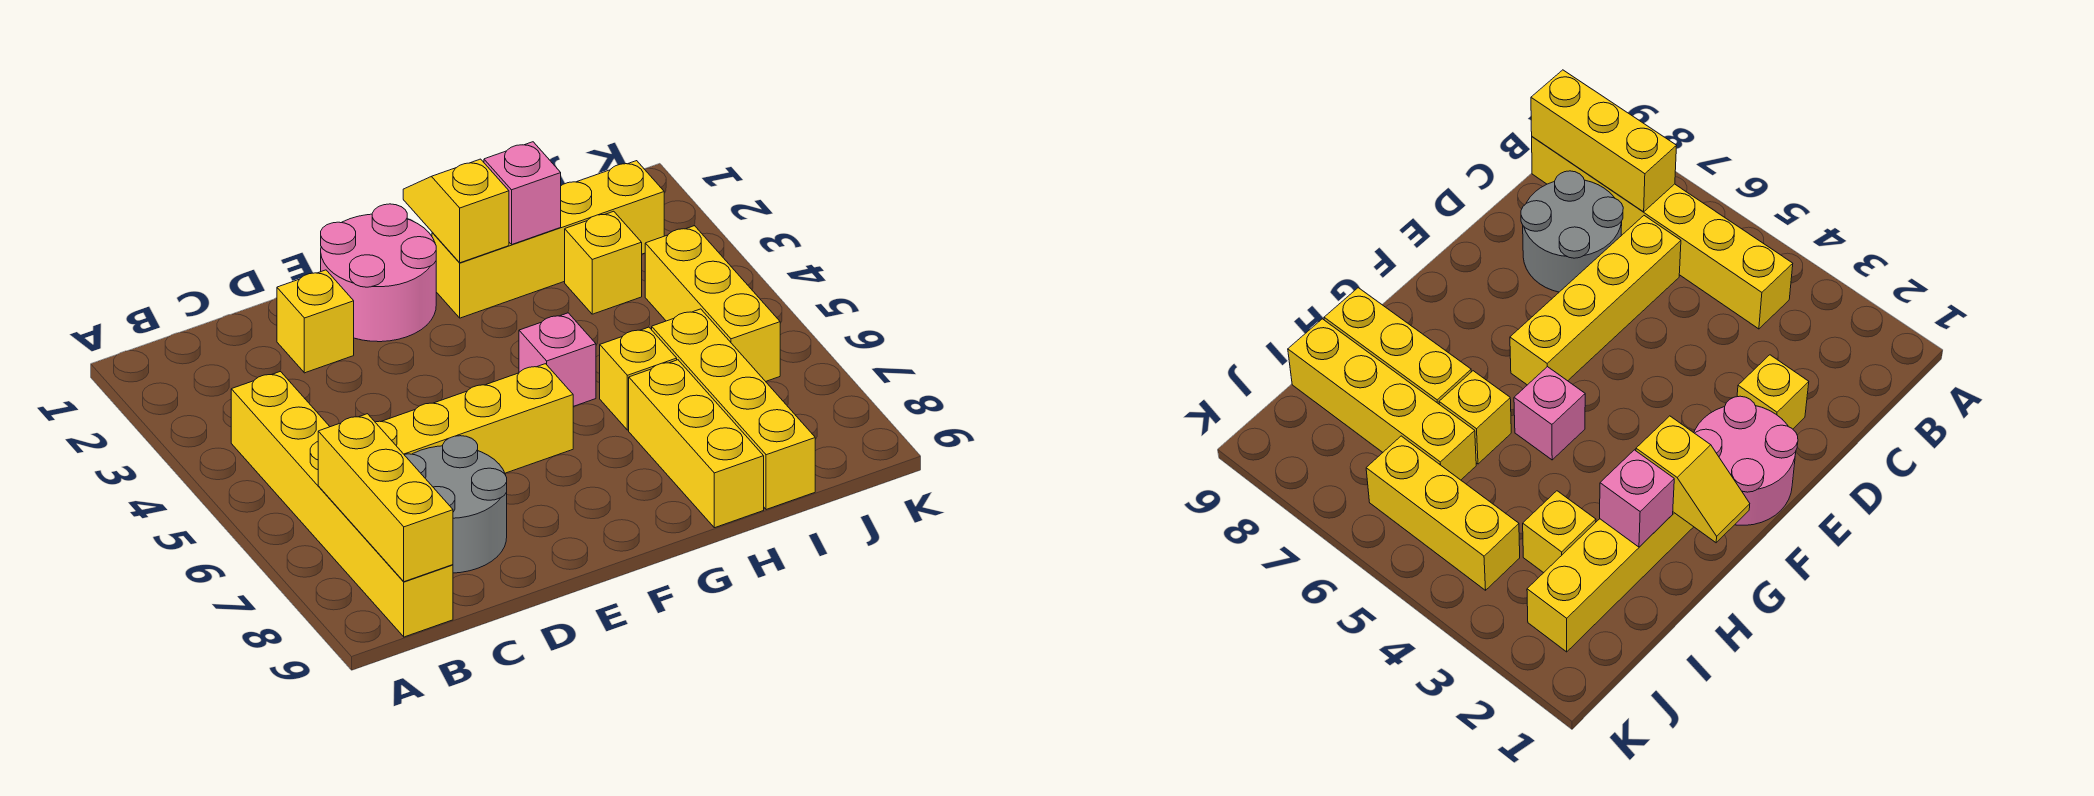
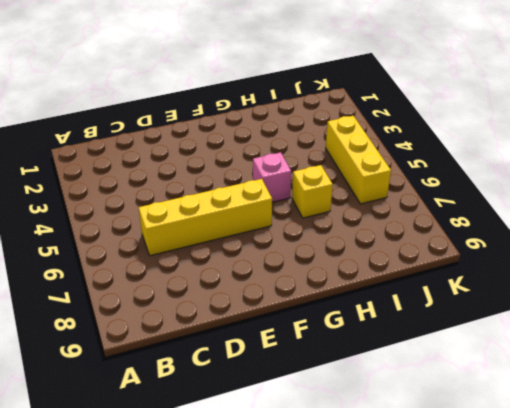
none -> yellow brick B4:B9 level 1
none -> grey round brick C7:D8 level 1
none -> yellow brick D2 level 1

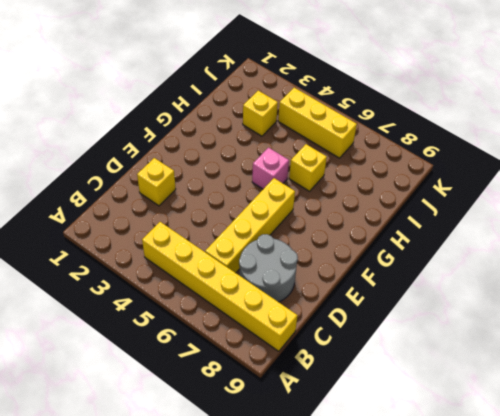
none -> pink round brick E1:F2 level 1
none -> yellow brick G2:J2 level 1
none -> yellow brick H7:H9 level 1

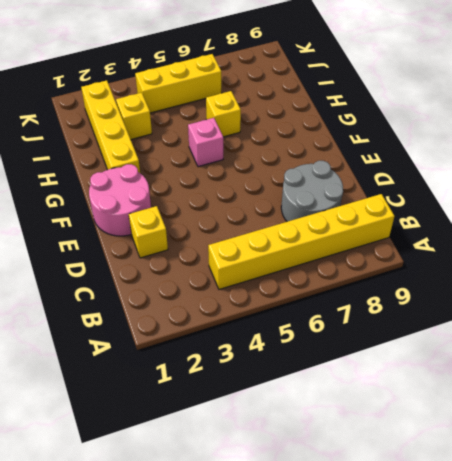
none -> yellow brick C6:F6 level 1
none -> yellow brick H7:H9 level 1
none -> yellow brick I6:I9 level 1

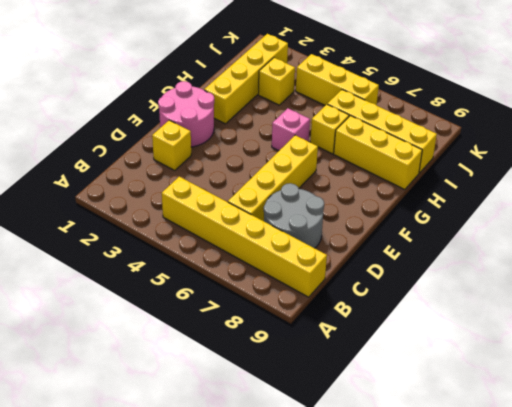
none -> yellow brick B7:B9 level 2
none -> yellow slope G1:G2 level 2 top 2
none -> pink brick H2 level 2

